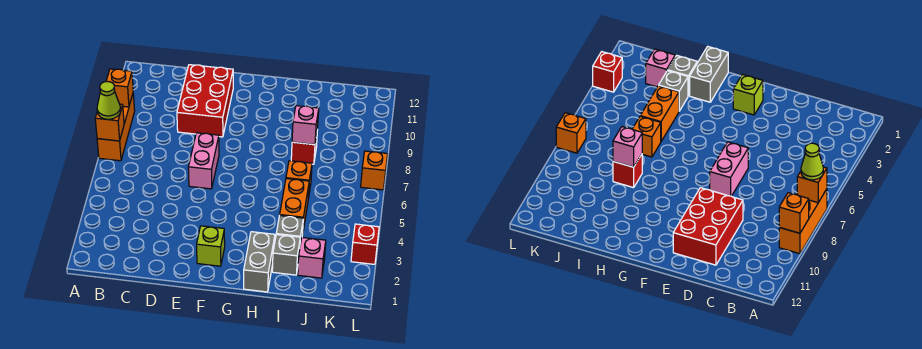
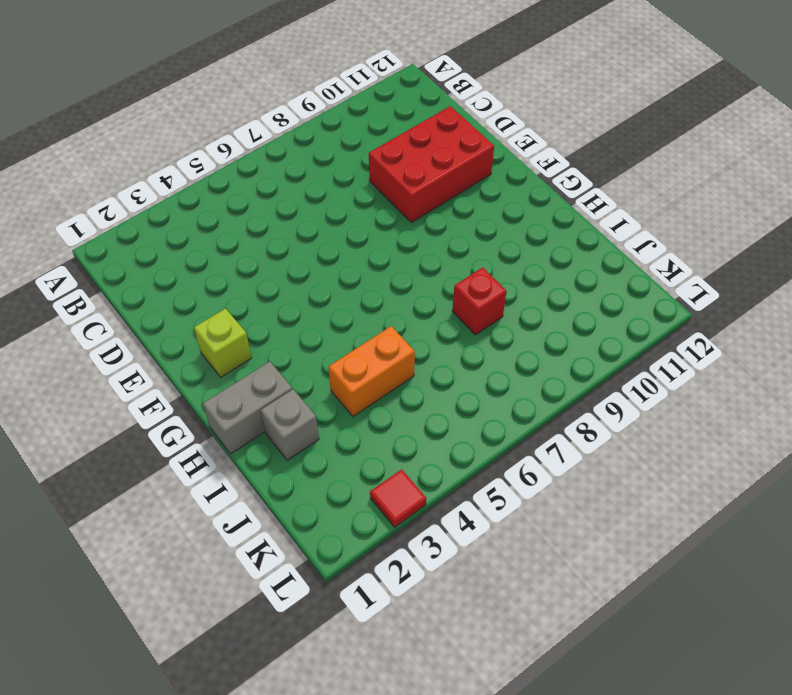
red tile L3 level 1 -> red brick L3 level 1
none -> orange brick A7:A9 level 1
none -> pink brick E6:E7 level 1
none -> grey brick I3 level 1

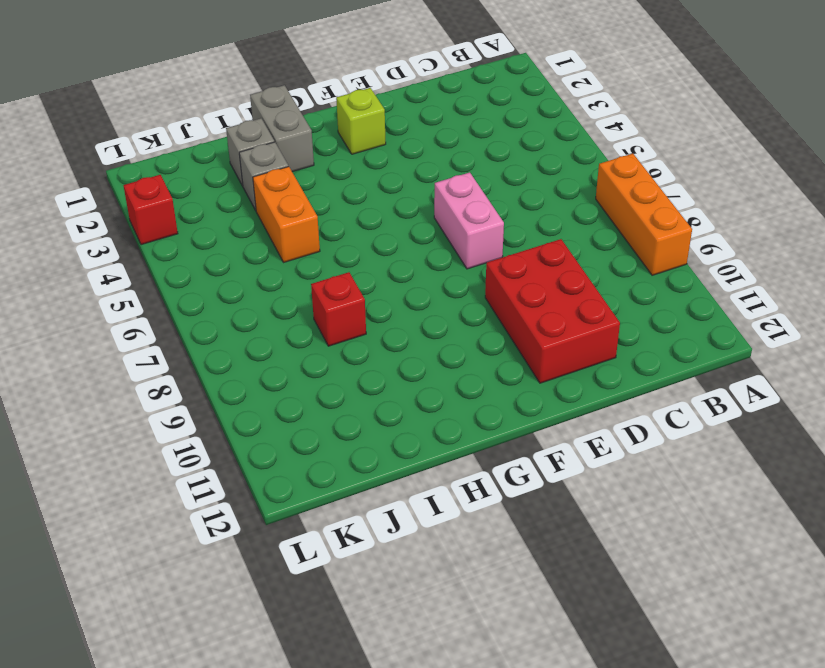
none -> orange brick I6 level 1
none -> pink brick J2 level 1
none -> orange brick L7 level 1

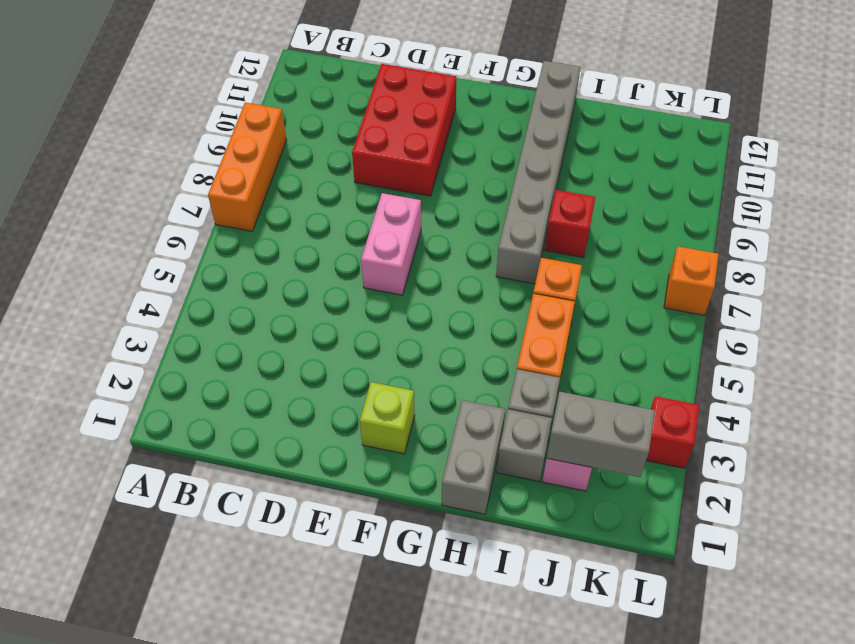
grey brick H7:H12 level 1 -> none
grey brick J2:K2 level 2 -> none
none -> orange brick A7 level 2
none -> orange brick A9 level 2
none -> pink brick I8 level 2

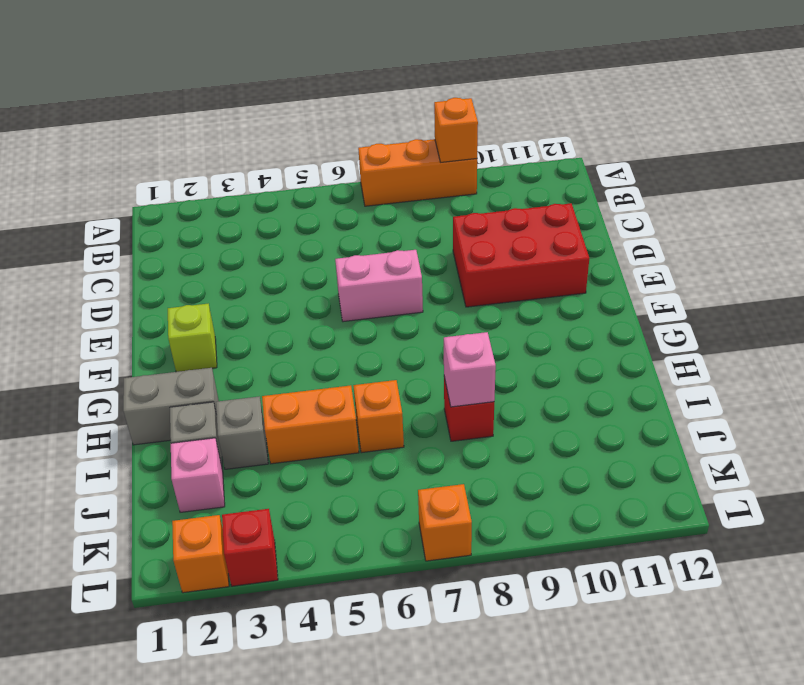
orange brick L2 level 1 -> orange brick A7 level 2
none -> lime cone A7 level 3

